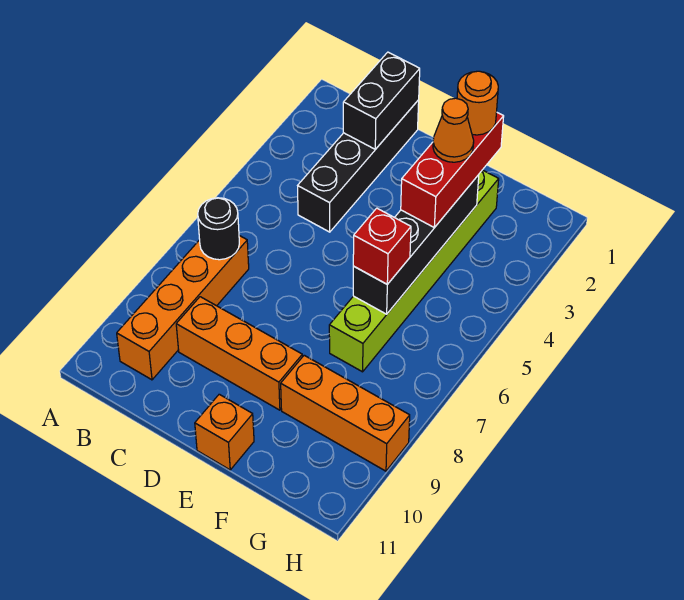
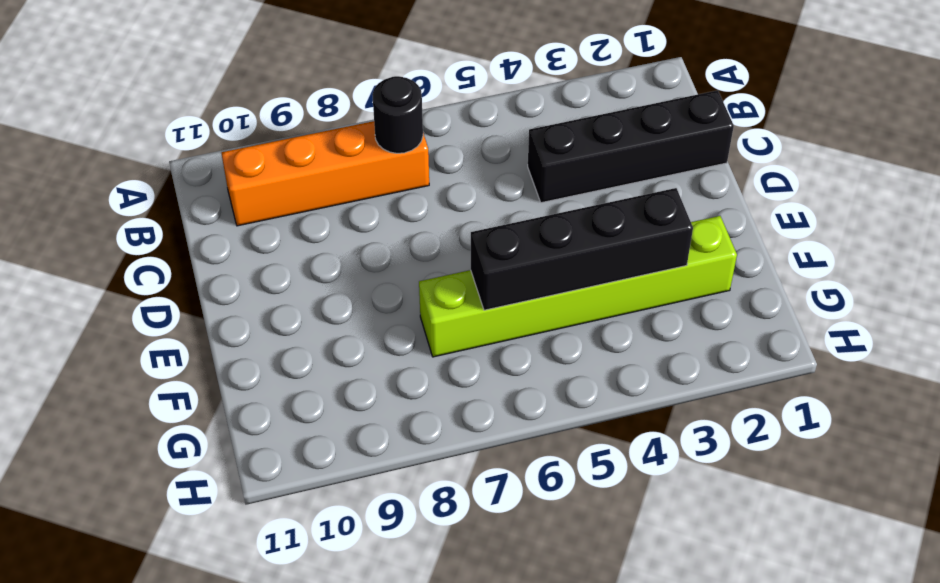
none -> orange brick C9:E9 level 1
none -> orange brick E11 level 1
none -> orange brick F9:H9 level 1

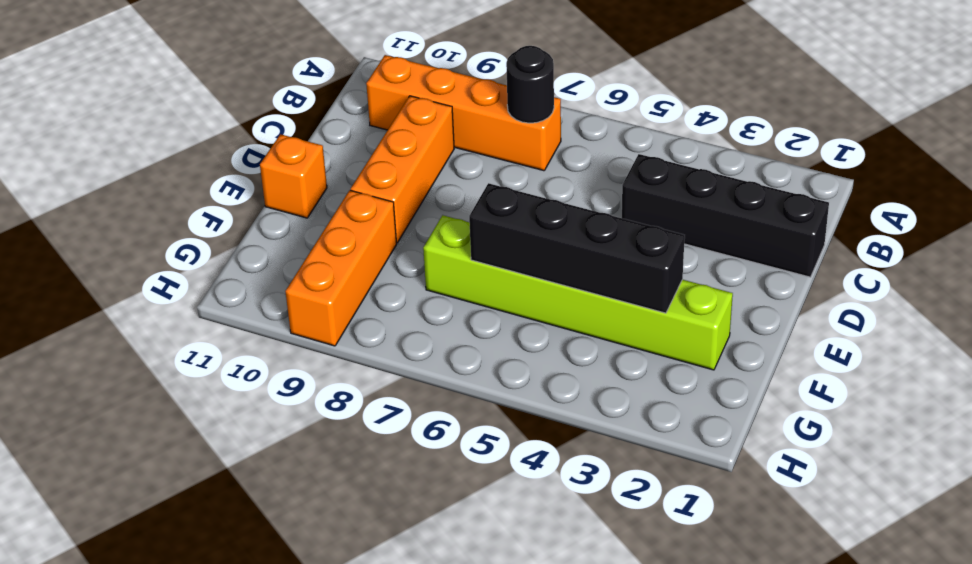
none -> black brick C1:C2 level 2
none -> red brick F2:F4 level 3
none -> red brick F6 level 3

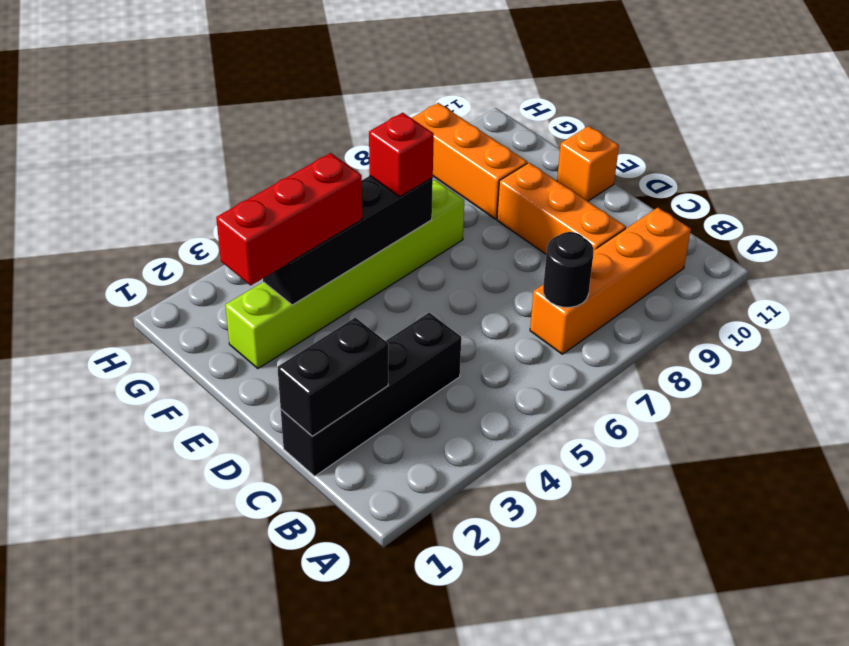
none -> orange round brick F2 level 4
none -> orange cone F3 level 4

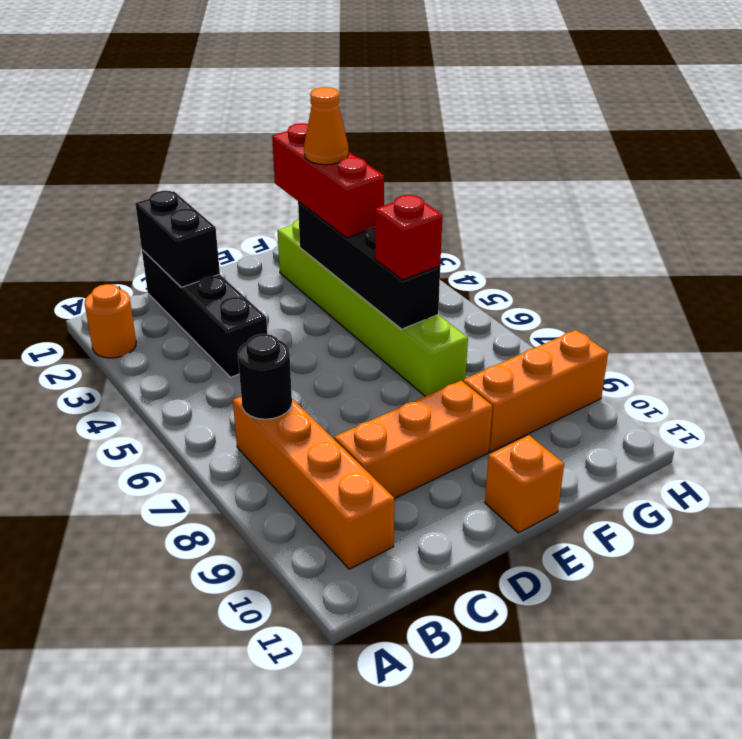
orange round brick A2 level 1 -> orange round brick F2 level 4

